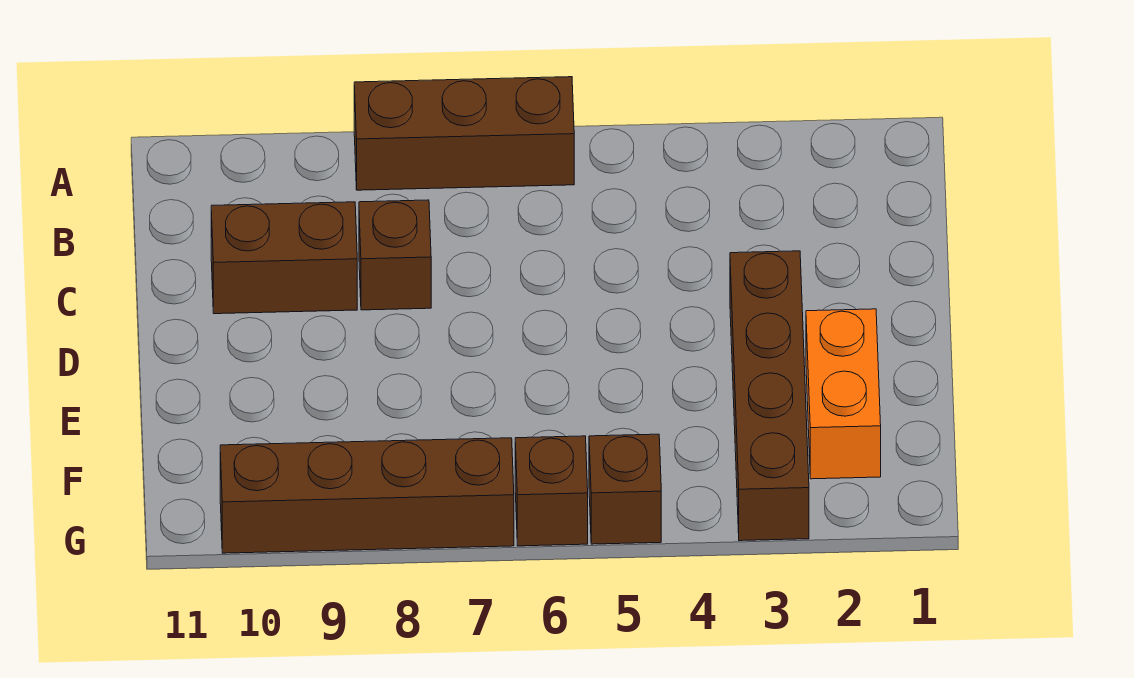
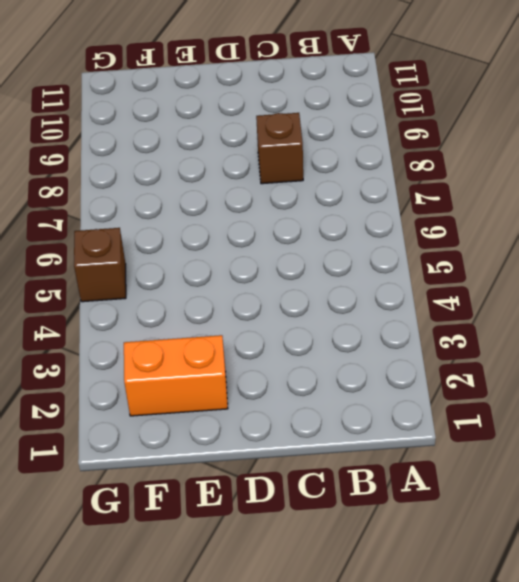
none -> brown brick A6:A8 level 1
none -> brown brick C9:C10 level 1

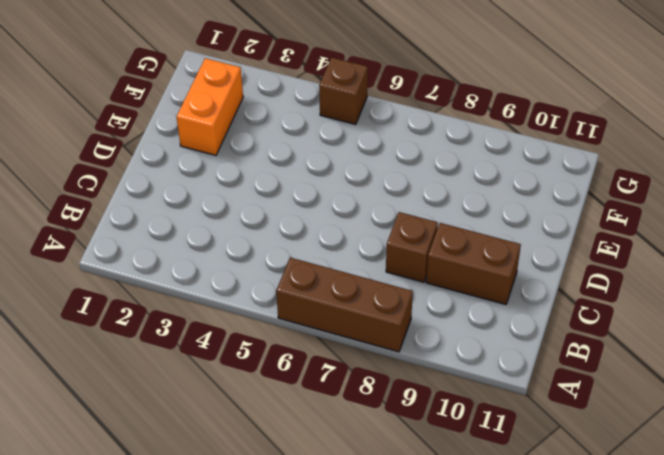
none -> brown brick D3:G3 level 1
none -> brown brick G6 level 1

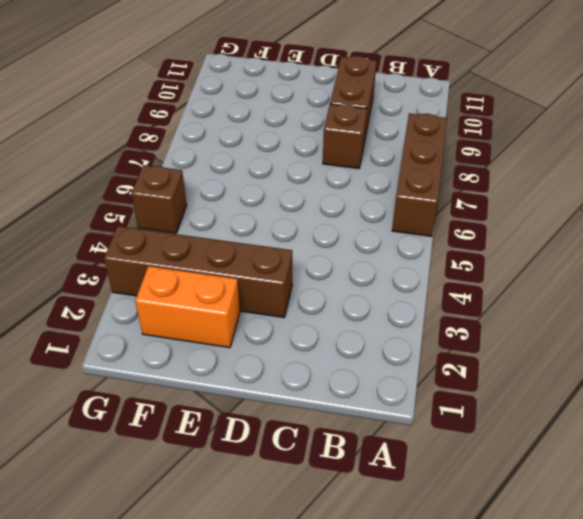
none -> brown brick G6 level 1
none -> brown brick G7:G10 level 1

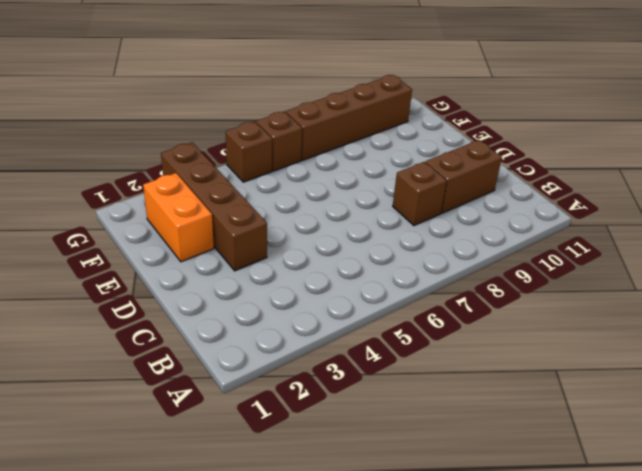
none -> brown brick A6:A8 level 1

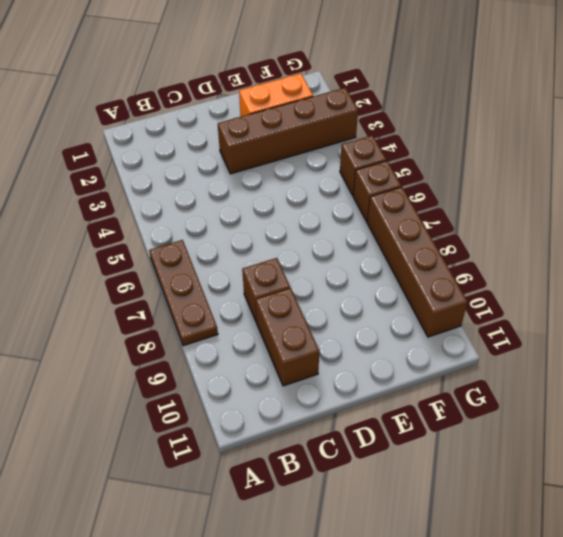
brown plate A6:A8 level 1 -> brown brick A6:A8 level 1

